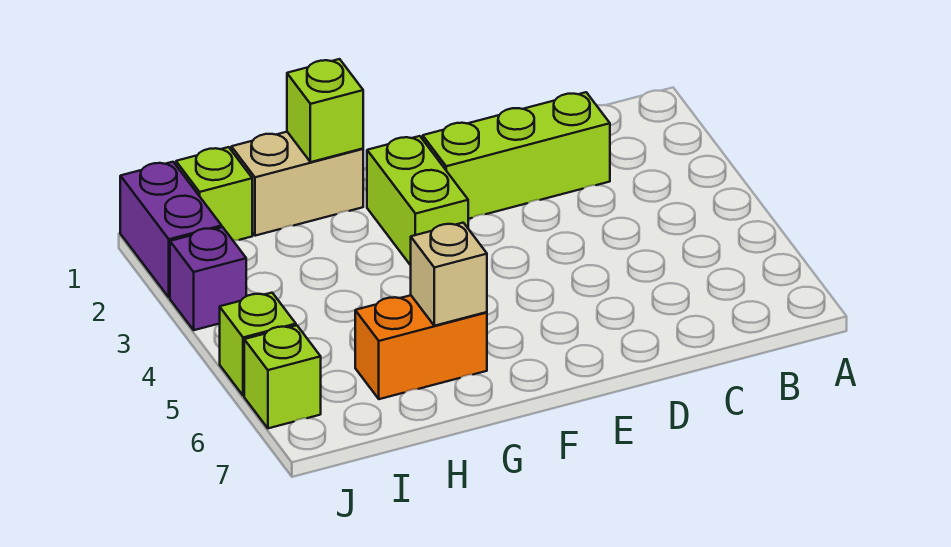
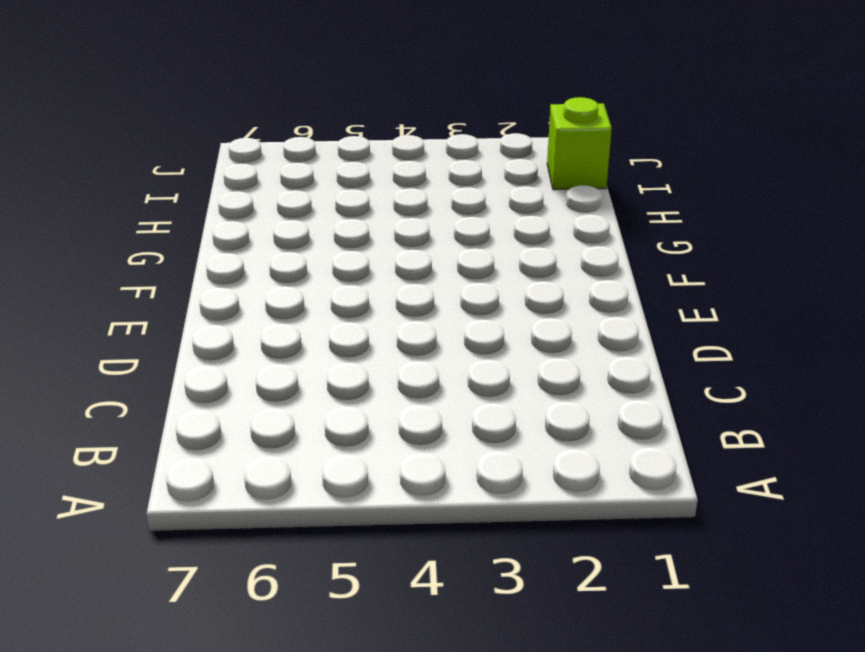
none -> lime brick C2:E2 level 1
none -> lime brick F2:F3 level 1

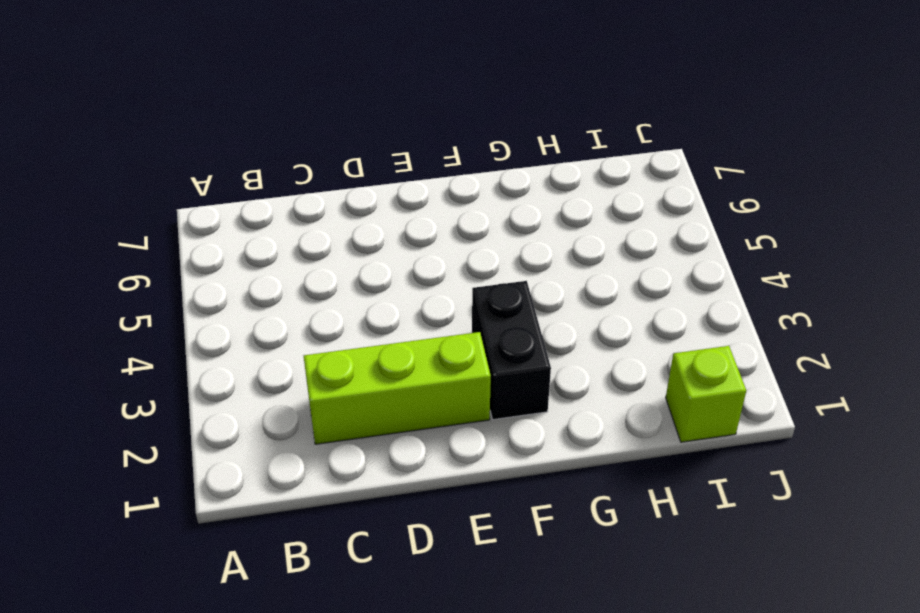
black brick F2:F3 level 1 -> lime brick F2:F3 level 1
none -> tan brick G1:H1 level 1
none -> orange brick G6:H6 level 1

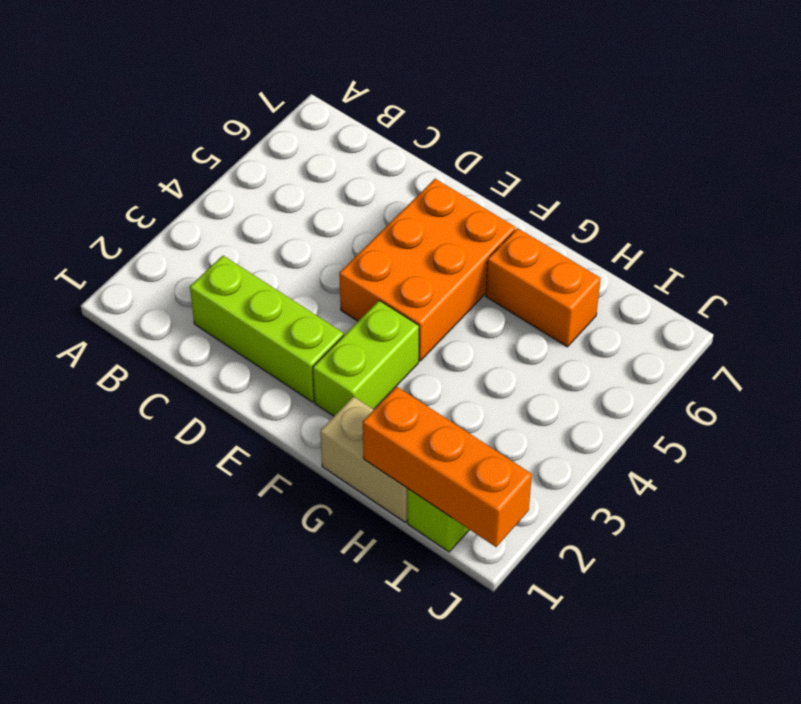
orange brick E4:F6 level 1 -> none
orange brick H1:J1 level 2 -> none
none -> purple brick J1:J2 level 1
none -> purple brick J3 level 1

